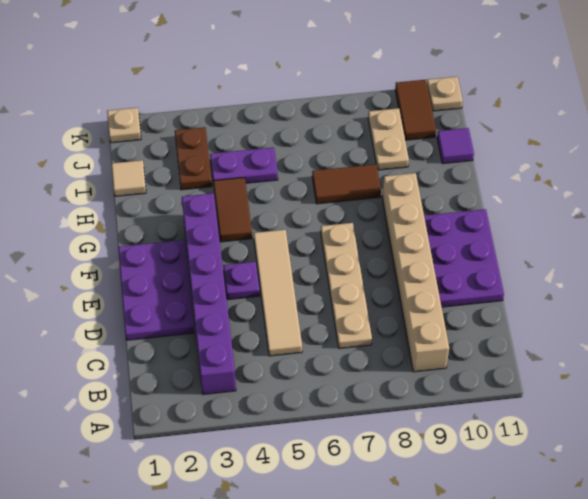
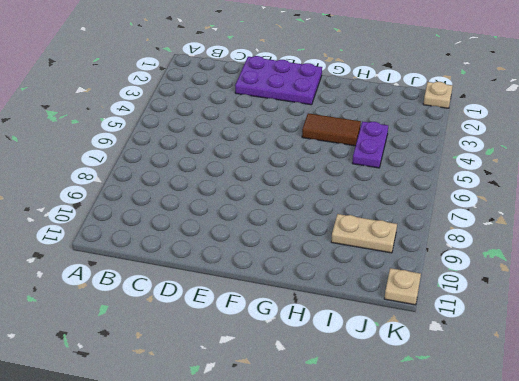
none -> purple brick B3:G3 level 1
none -> tan brick B9:G9 level 1
none -> tan tile C5:F5 level 1

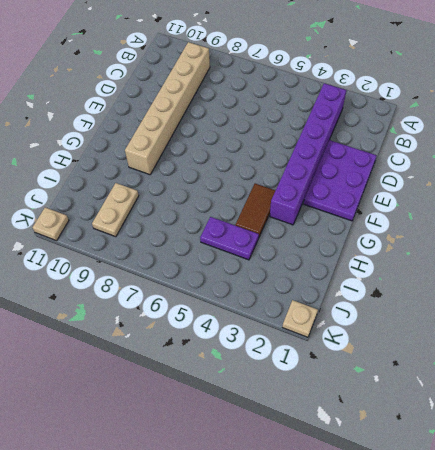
none -> tan tile C5:F5 level 1
none -> tan plate C7:F7 level 1
none -> purple plate D10:F11 level 1

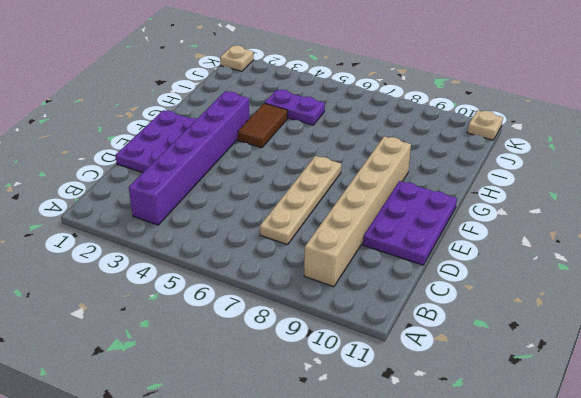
none -> tan tile C5:F5 level 1
none -> purple plate E4 level 1
none -> brown tile H7:H8 level 1

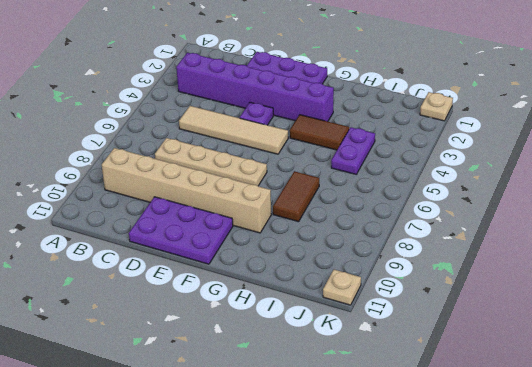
none -> tan tile I1 level 1
none -> brown plate I3:J3 level 1
none -> tan plate I9:J9 level 1

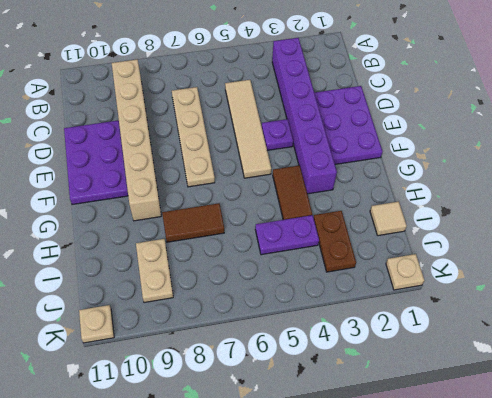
none -> purple tile I11 level 1
none -> brown tile J10:K10 level 1

